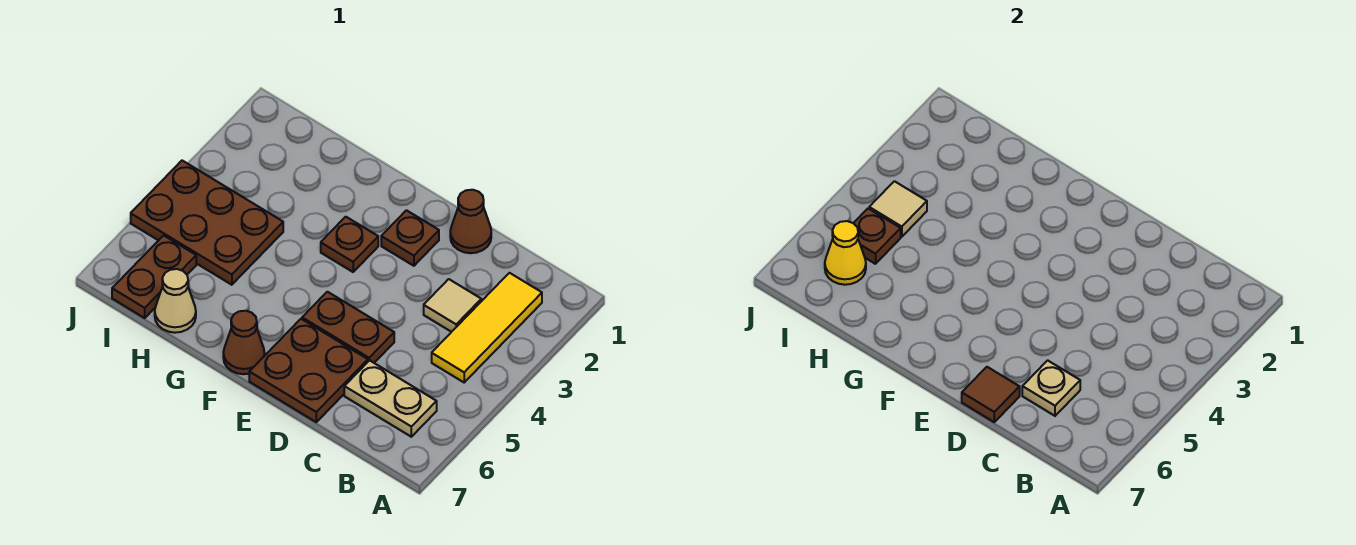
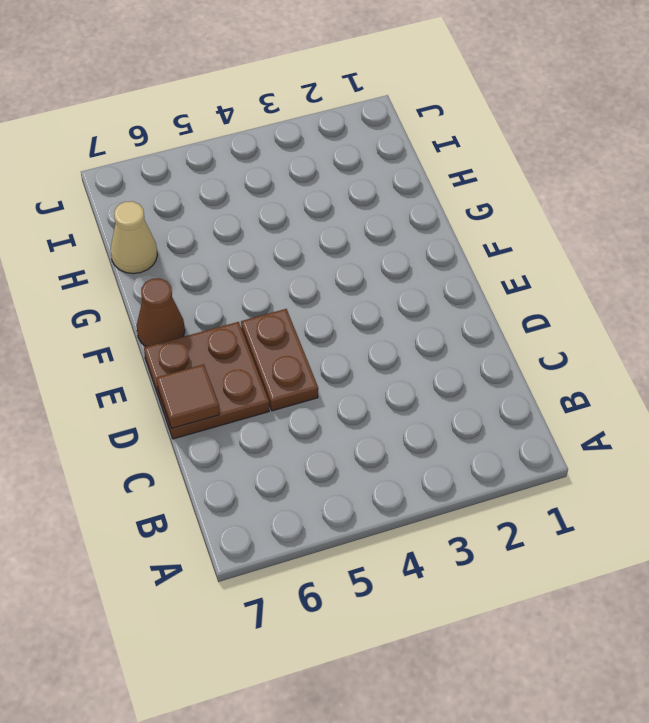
none -> yellow tile B2:B4 level 1
none -> tan plate B6:C6 level 1
none -> tan tile C3 level 1

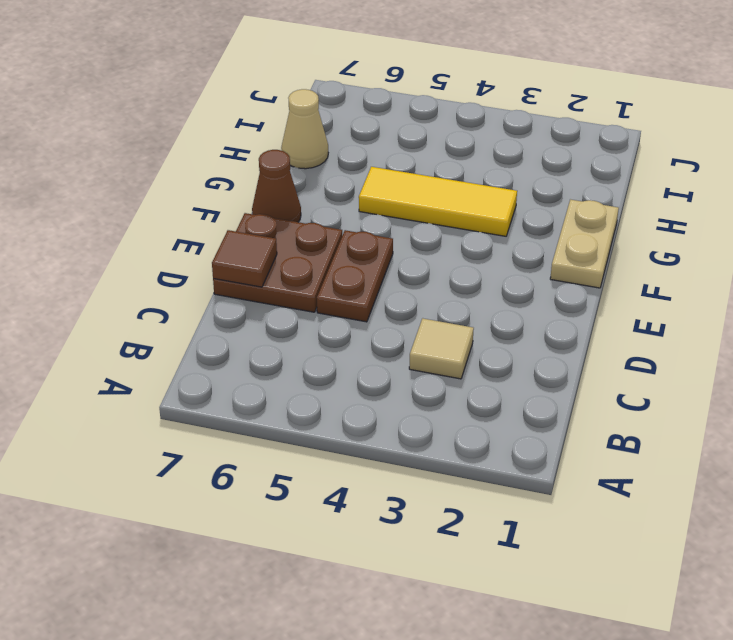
tan plate F1:G1 level 1 -> tan plate B6:C6 level 1
yellow tile G3:G5 level 1 -> yellow tile B2:B4 level 1
none -> brown cone D1 level 1
none -> brown plate E2 level 1
none -> brown plate F3 level 1

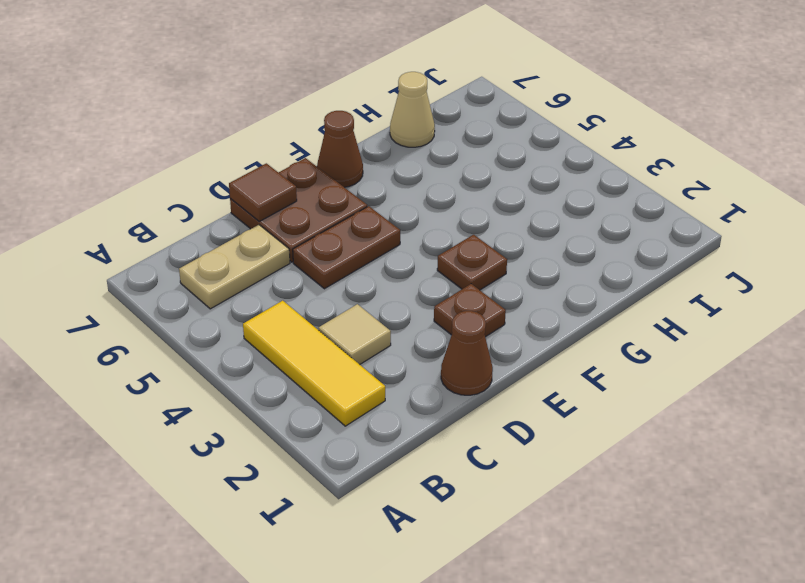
none -> brown plate H4:J5 level 1
none -> brown plate I6:I7 level 1
none -> tan plate C6 level 2

